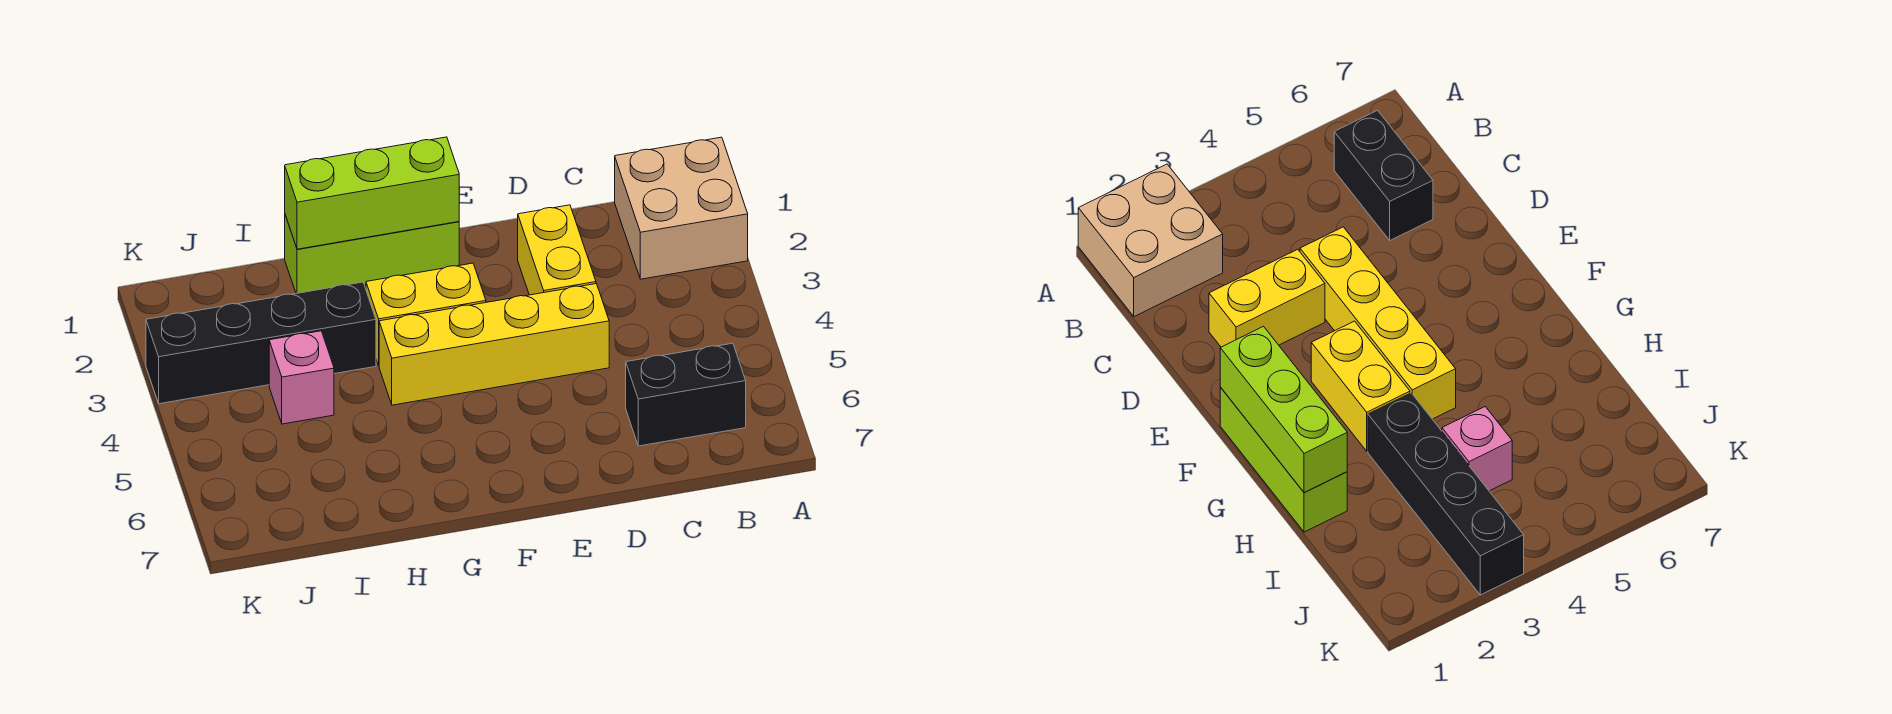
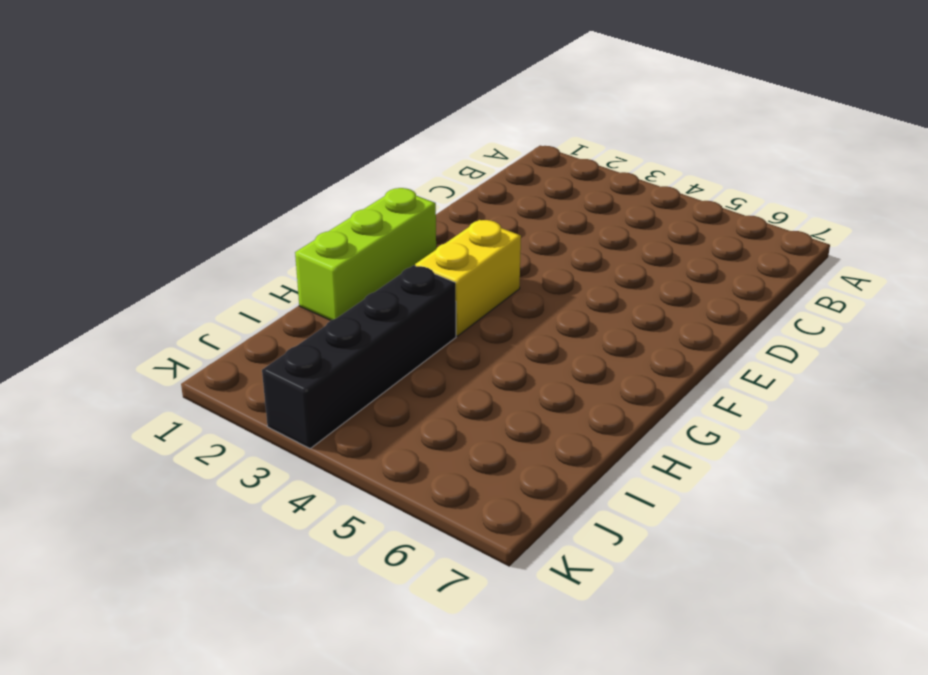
none -> tan brick A1:B2 level 1
none -> black brick B6:C6 level 1

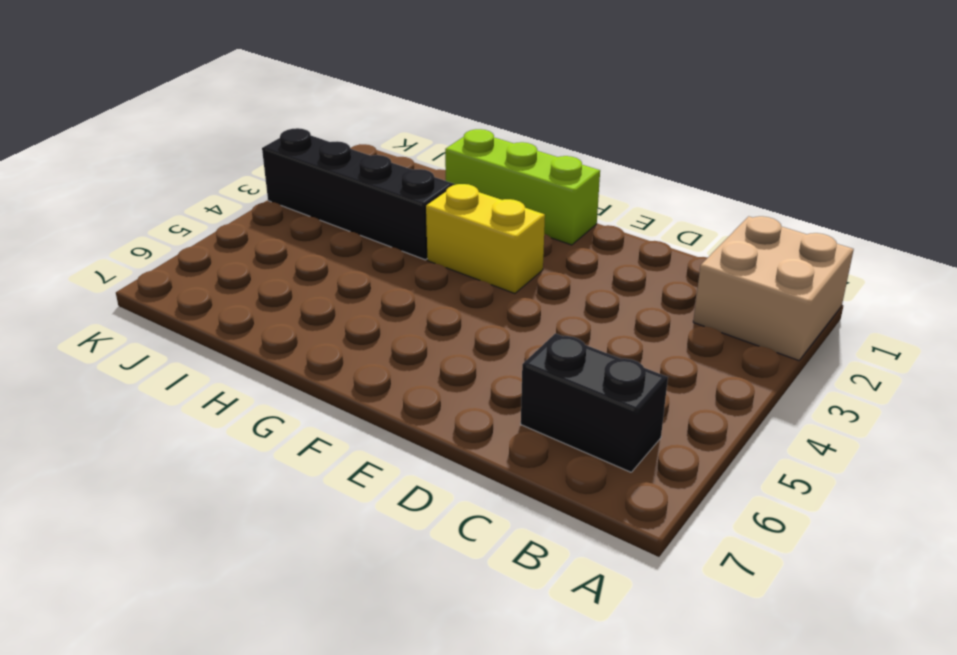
none -> yellow brick D2:D3 level 1
none -> yellow brick D4:G4 level 1

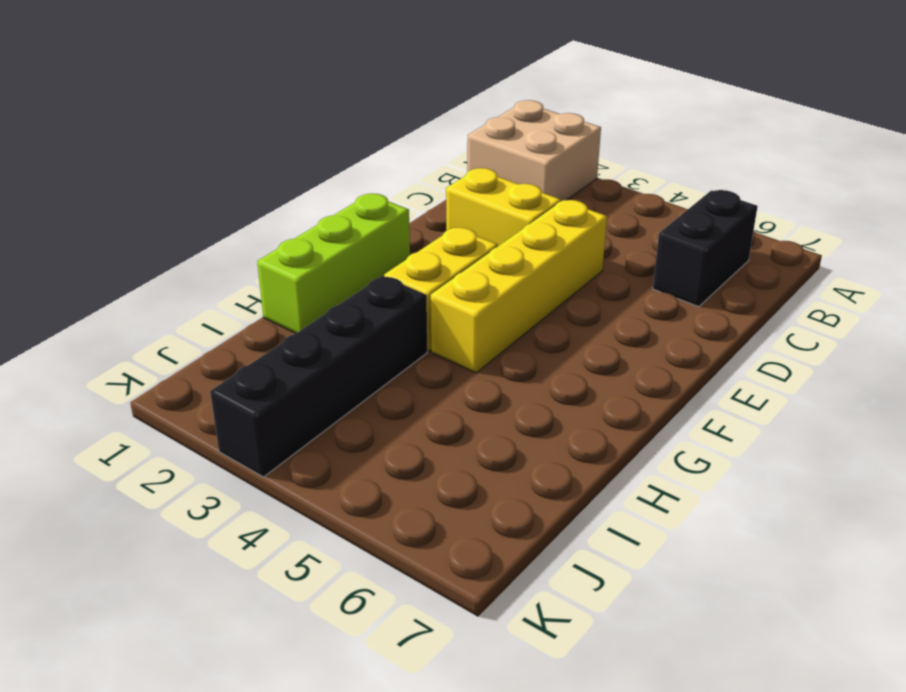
none -> pink brick I4 level 1
none -> lime brick F1:H1 level 2

